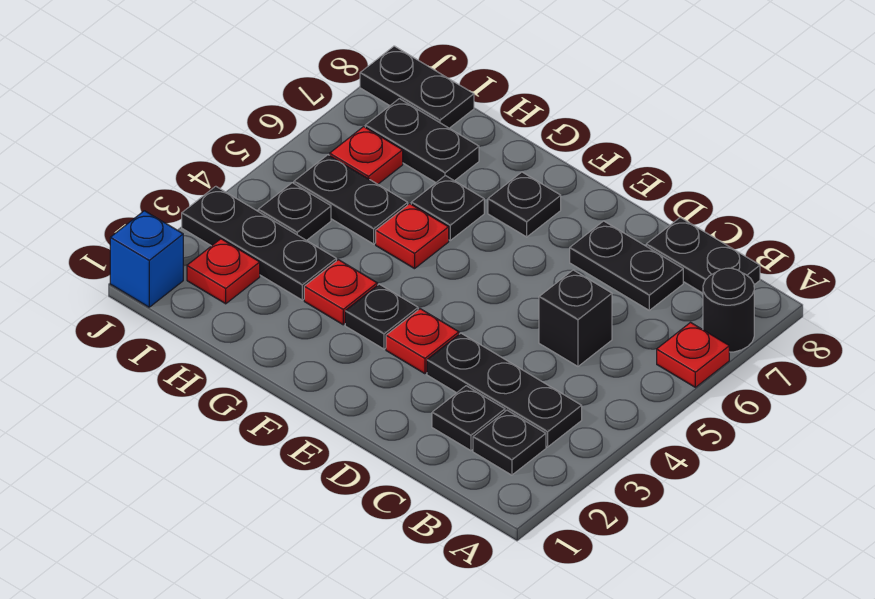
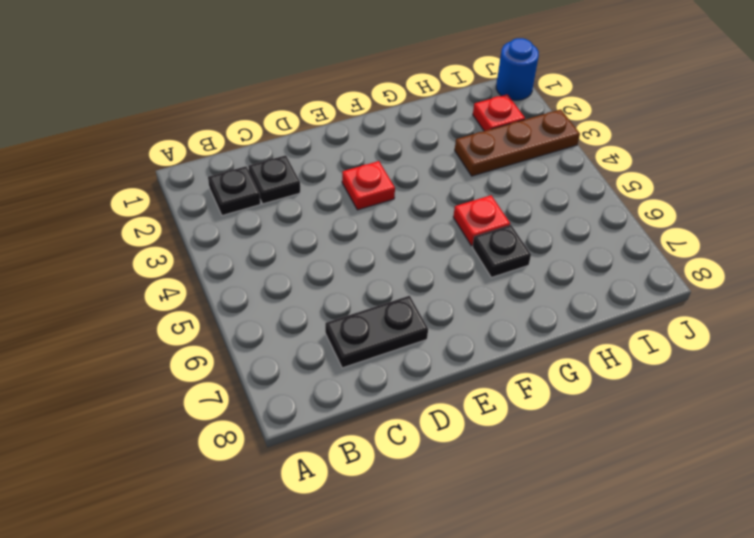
brown plate H3:J3 level 1 -> black plate H3:J3 level 1
blue round brick J1 level 1 -> blue brick J1 level 1
none -> red plate A6 level 1
none -> black round brick A7 level 1
none -> black plate B3:D3 level 1

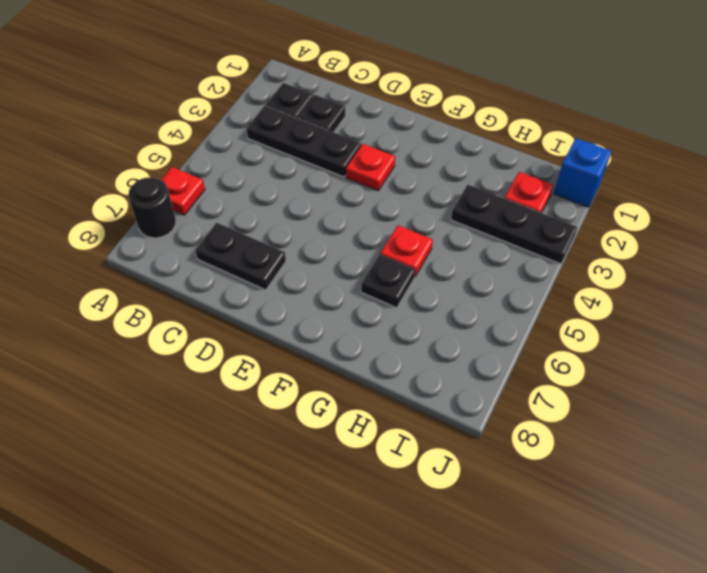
none -> black plate B8:C8 level 1
none -> black brick C5 level 1
none -> black plate F3 level 1

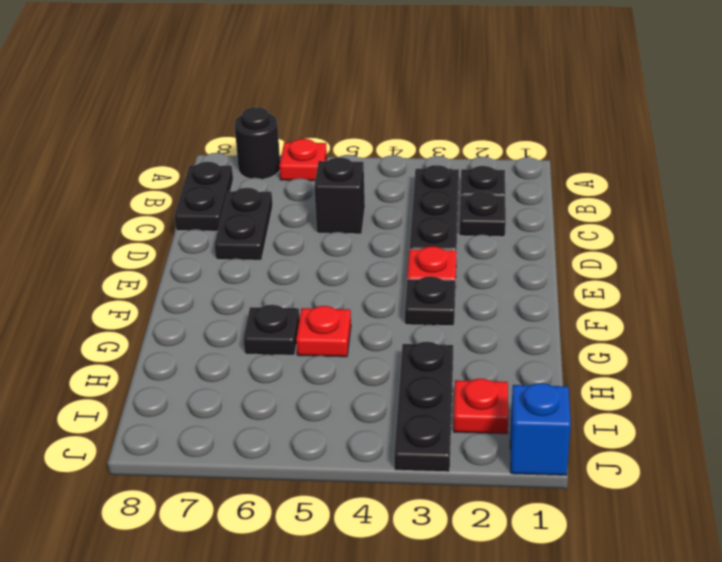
none -> black plate F7 level 1
none -> red plate G3 level 1
none -> black plate H5:I5 level 1

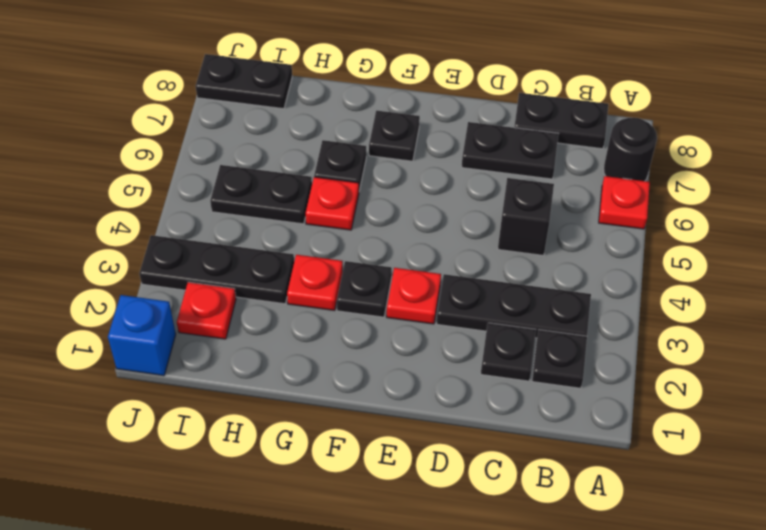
none -> black plate H7:I7 level 1
none -> black plate I4 level 1
none -> red plate I6 level 1

